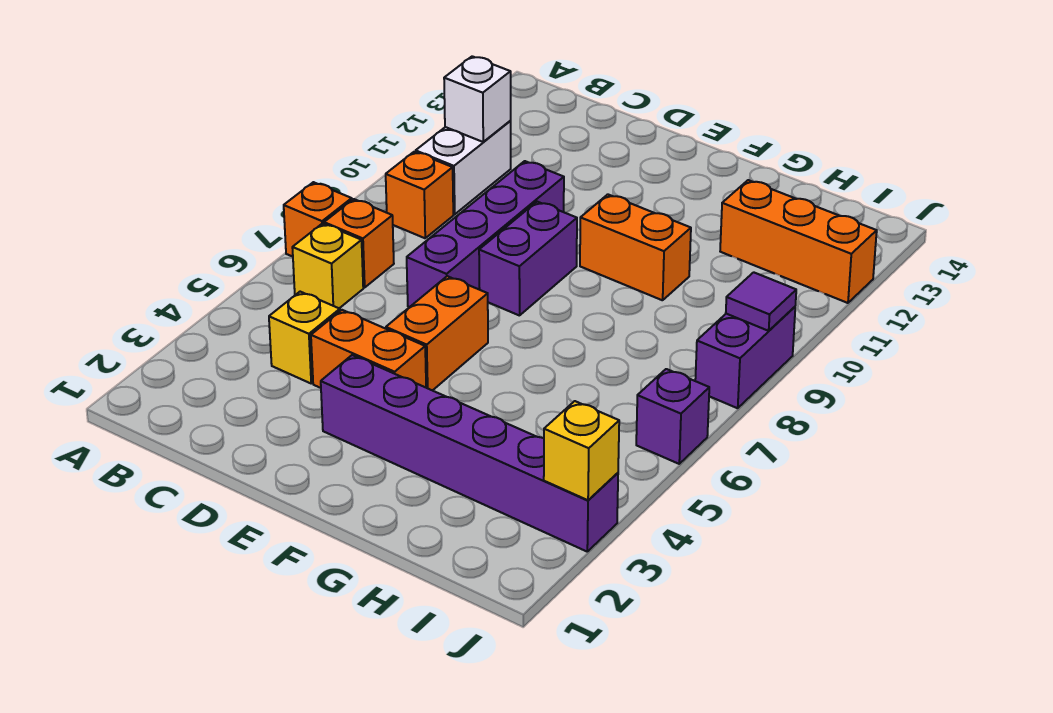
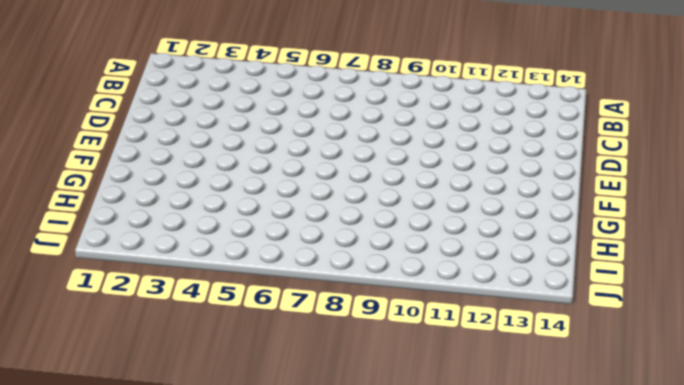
none -> orange brick A7 level 1
none -> yellow brick B6 level 1
none -> orange brick B7 level 1

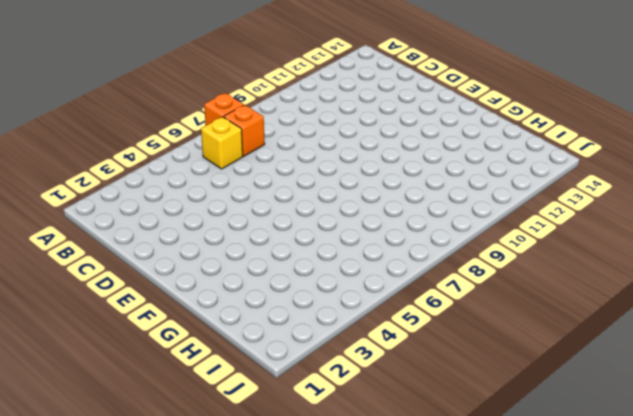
none -> orange brick B9 level 1
none -> white brick B10:B11 level 1
none -> yellow brick C4 level 1

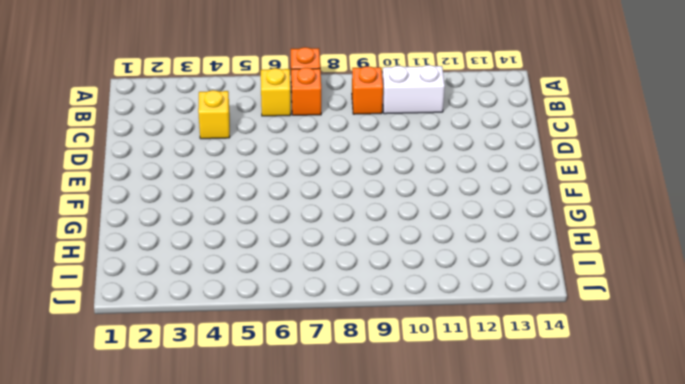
none -> orange brick D4:E4 level 1
none -> purple brick D7:D10 level 1
none -> purple brick E3:J3 level 1

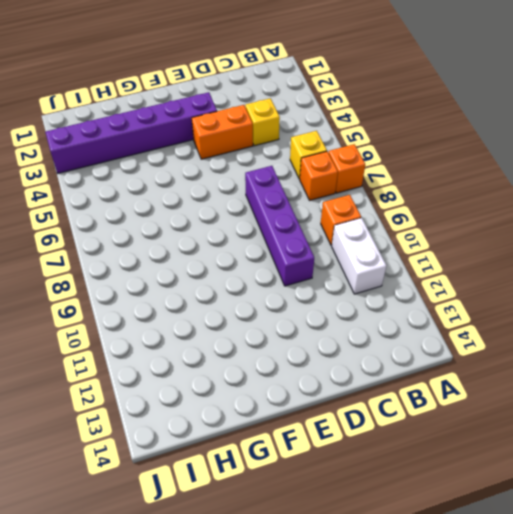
none -> orange brick E5:E6 level 1
none -> purple brick E8:E9 level 1
none -> orange brick F10:G10 level 1

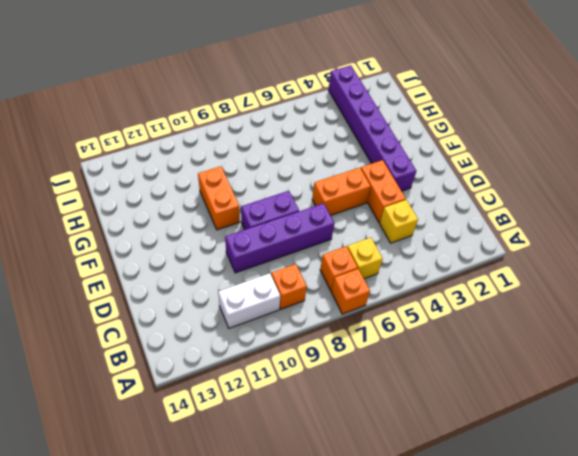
none -> orange brick H12:J12 level 1
none -> purple brick J6 level 1
none -> purple brick J8:J9 level 1

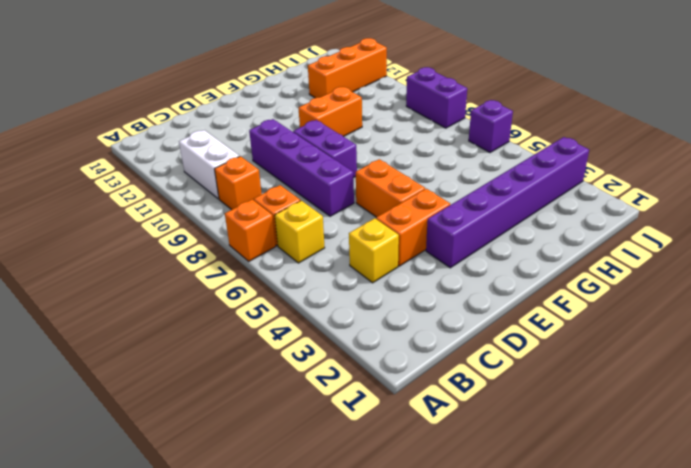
none -> white brick B11 level 2
none -> yellow brick J3 level 2
none -> purple tile J9 level 2

